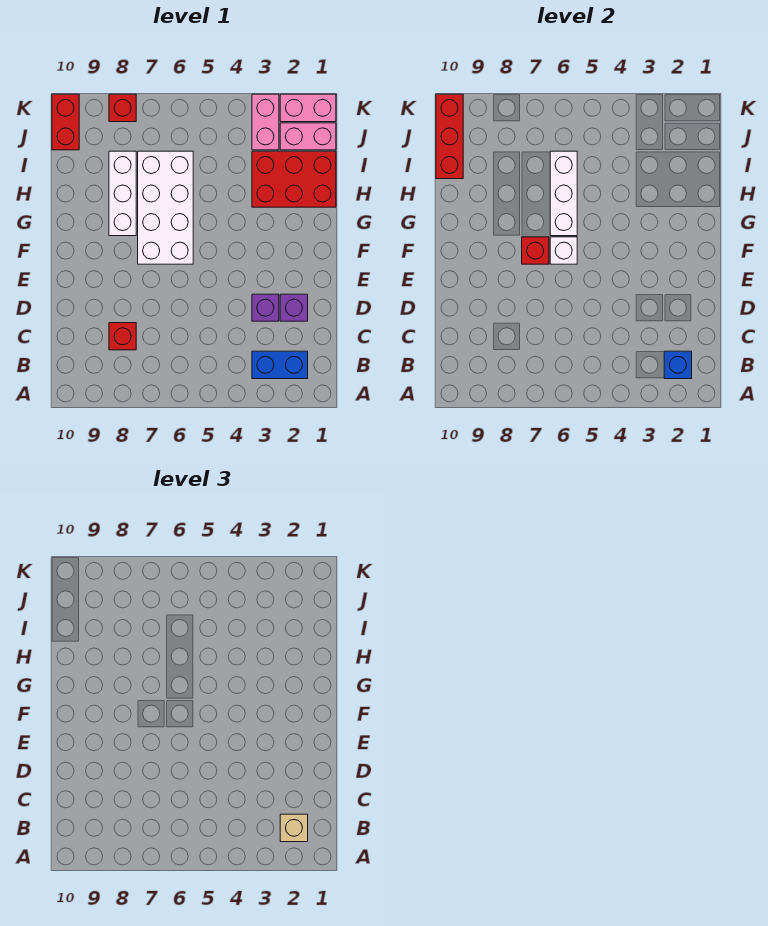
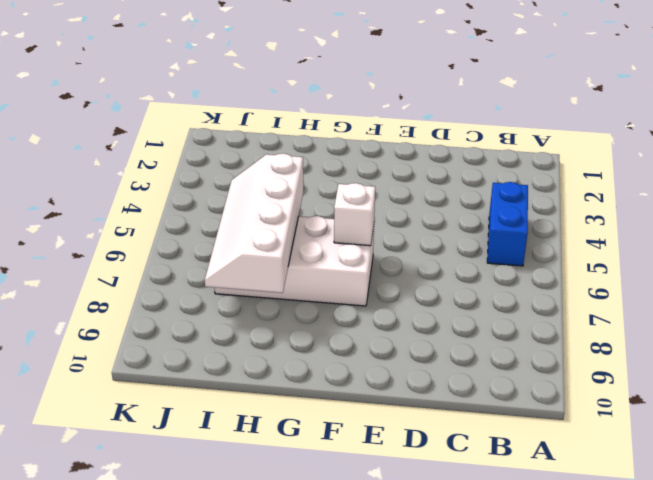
blue brick B4:B5 level 1 -> blue brick B2:B3 level 1
white slope H5:I8 level 2 top H -> white brick G6:I6 level 2
none -> red brick C8 level 1
none -> purple brick D2 level 1
none -> purple brick D3 level 1

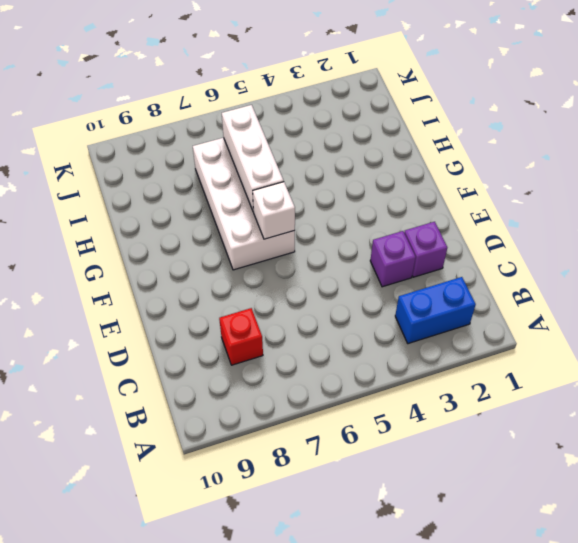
none -> white brick G8:I8 level 1
none -> red brick H1:I3 level 1
none -> pink brick J1:J2 level 1

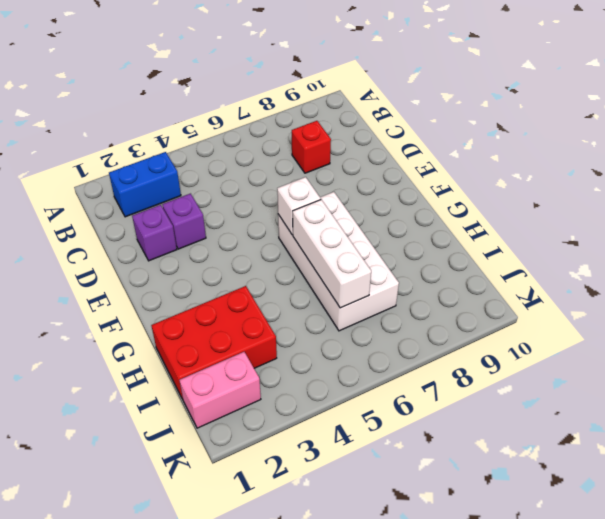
none -> white brick G8:I8 level 1
none -> pink brick J3:K3 level 1
none -> red brick J10:K10 level 1

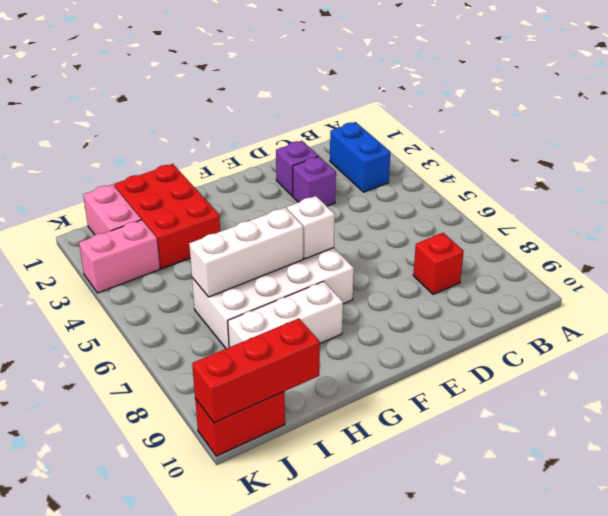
none -> pink brick K1:K2 level 1
none -> red brick K8 level 1
none -> blue brick B2 level 2

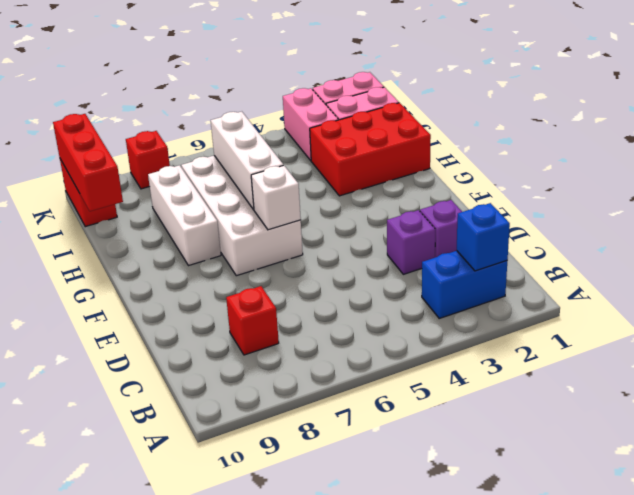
none -> red brick F7 level 2
none -> tan brick B2 level 3

